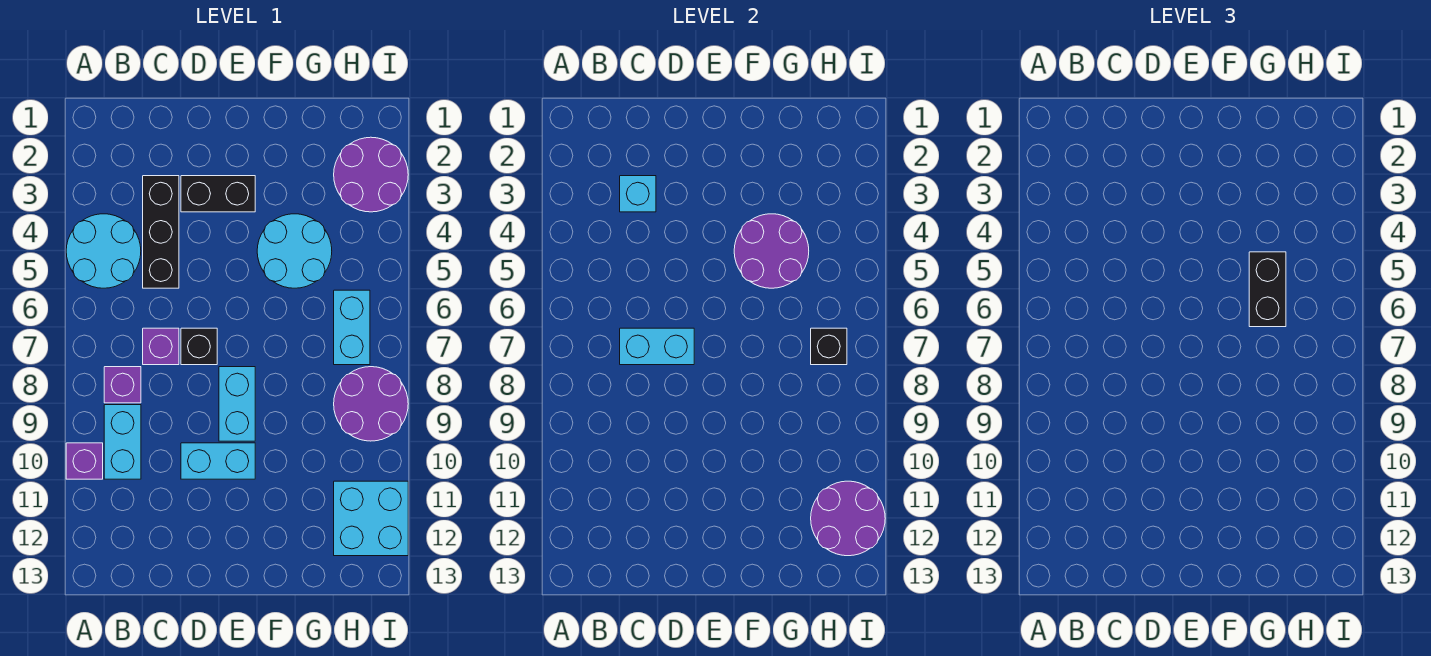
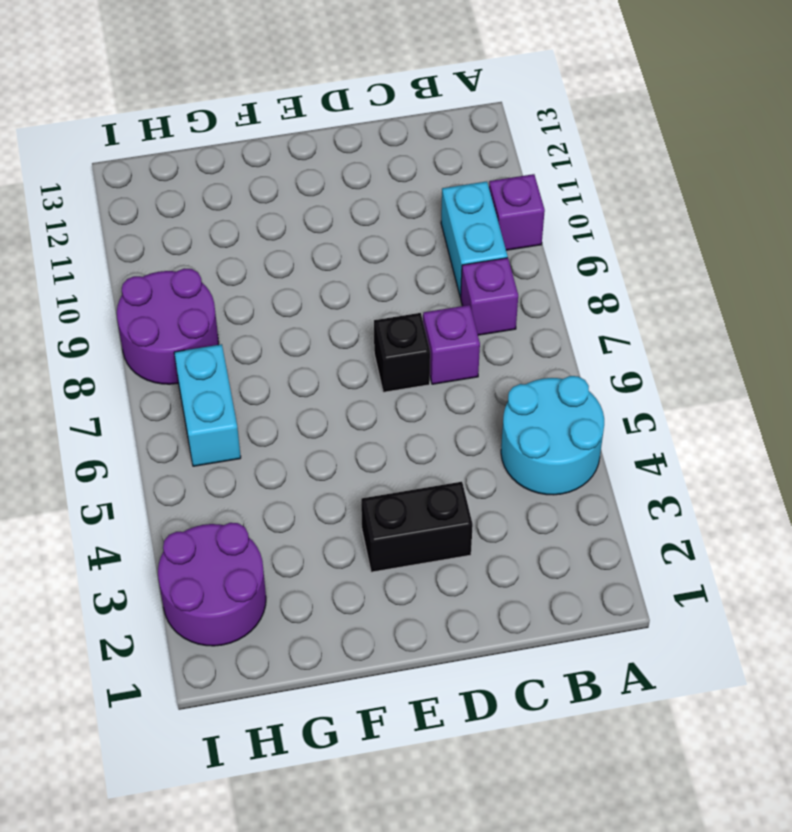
none -> black brick C3:C5 level 1
none -> cyan brick D10:E10 level 1
none -> cyan brick E8:E9 level 1

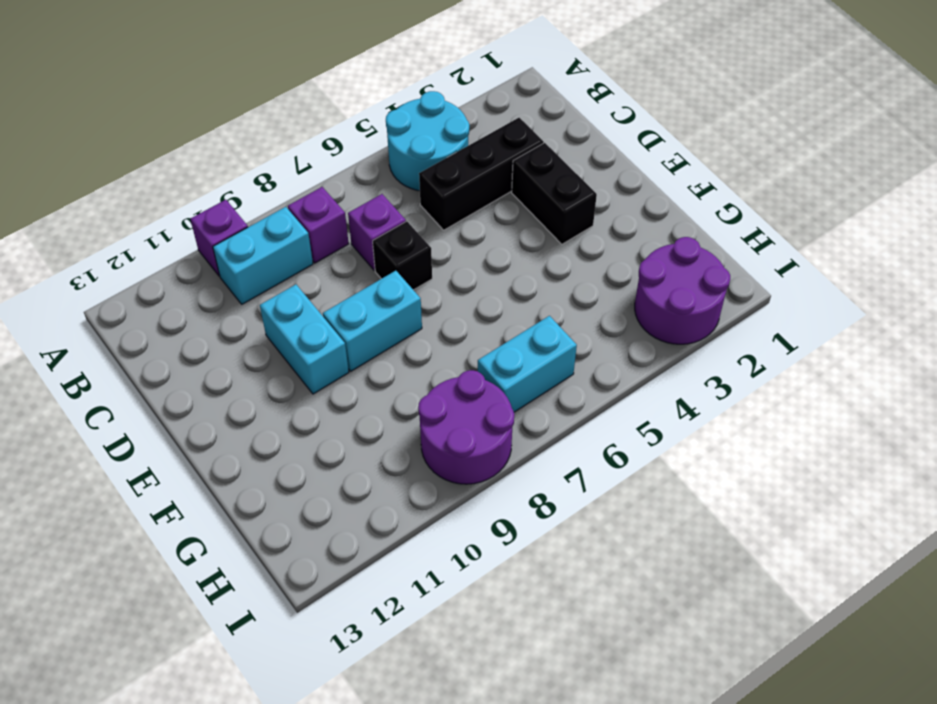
none -> cyan round brick F4:G5 level 1
none -> cyan brick H11:I12 level 1
none -> cyan brick C3 level 2

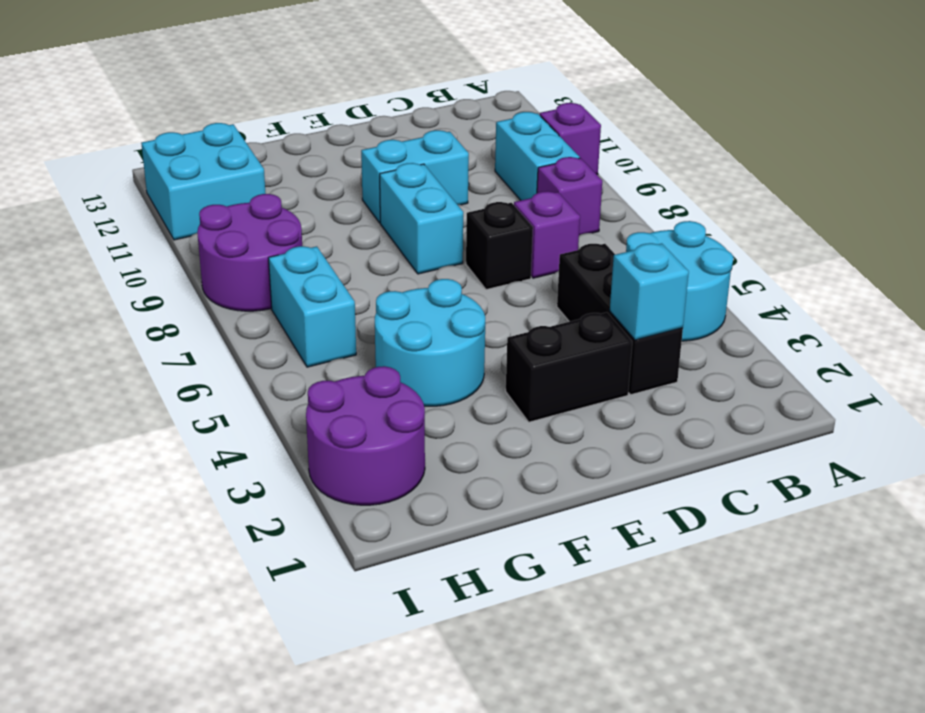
none -> cyan brick C7:D7 level 2
none -> purple round brick F4:G5 level 2
none -> black brick H7 level 2

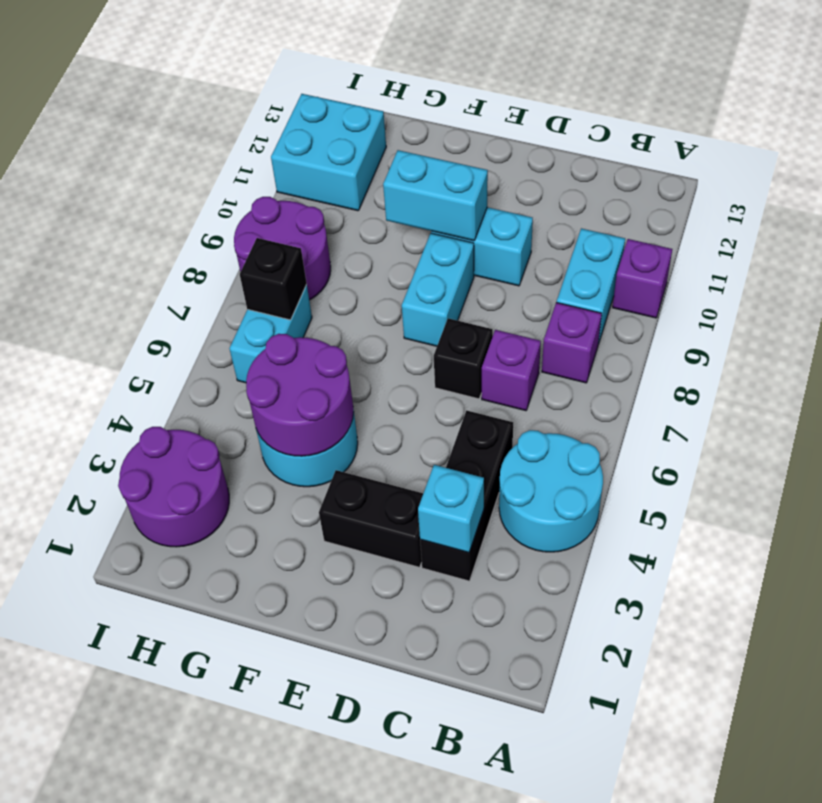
cyan brick E10:F10 level 2 -> cyan brick C7:D7 level 2
none -> purple round brick H11:I12 level 2
none -> black brick G5:G6 level 3

